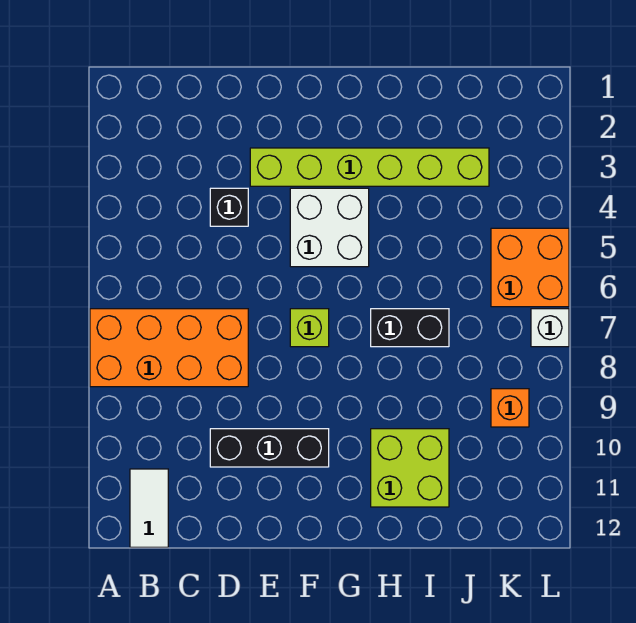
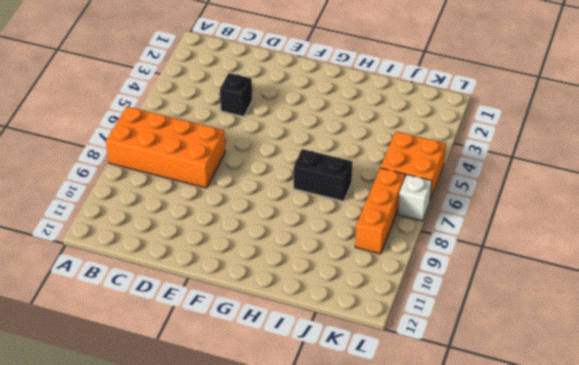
orange brick K7:K9 level 1 -> orange brick K9 level 1
none -> white tile B11:B12 level 1
none -> black brick D10:F10 level 1
none -> lime brick E3:J3 level 1

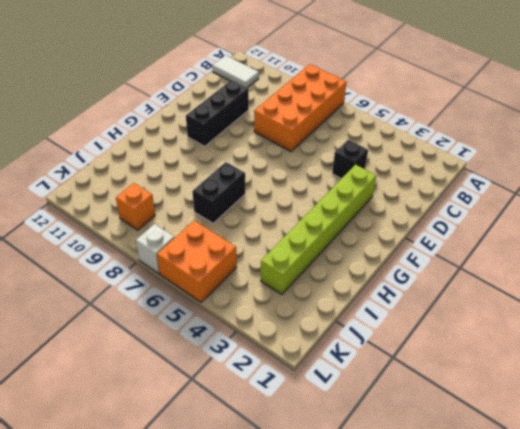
none -> white brick F4:G5 level 1
none -> lime brick F7 level 1
none -> lime brick H10:I11 level 1

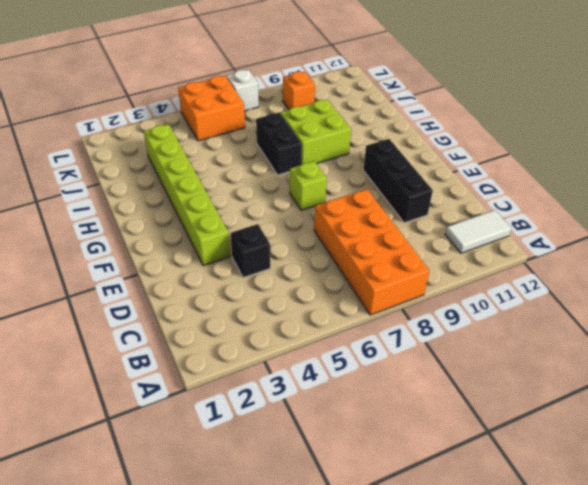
lime brick H8:I9 level 1 -> lime brick H10:I11 level 1
none -> white brick F4:G5 level 1

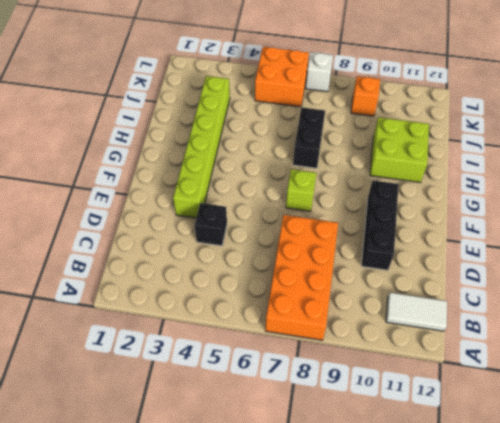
none -> white brick F4:G5 level 1

